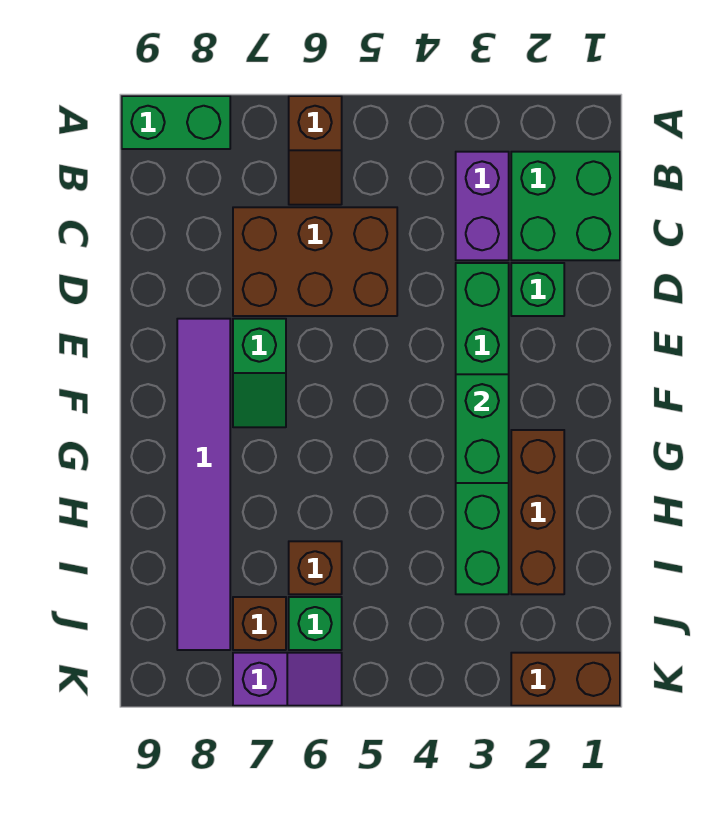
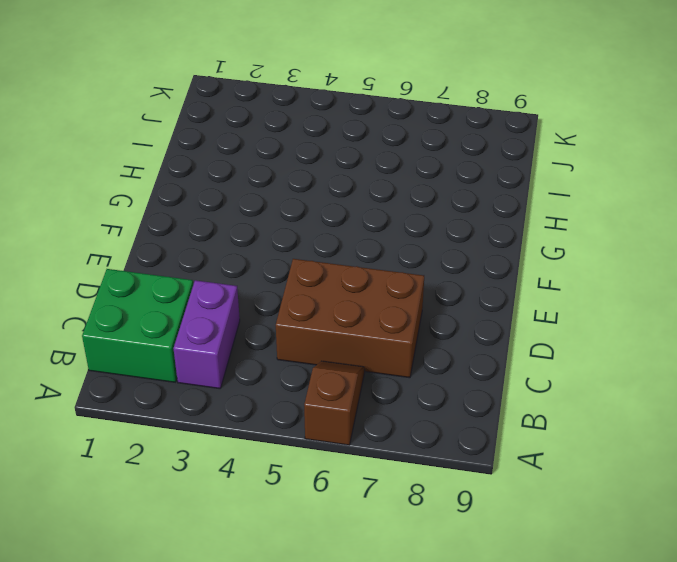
none -> green brick A8:A9 level 1
none -> green brick D2 level 1
none -> green brick D3:I3 level 1

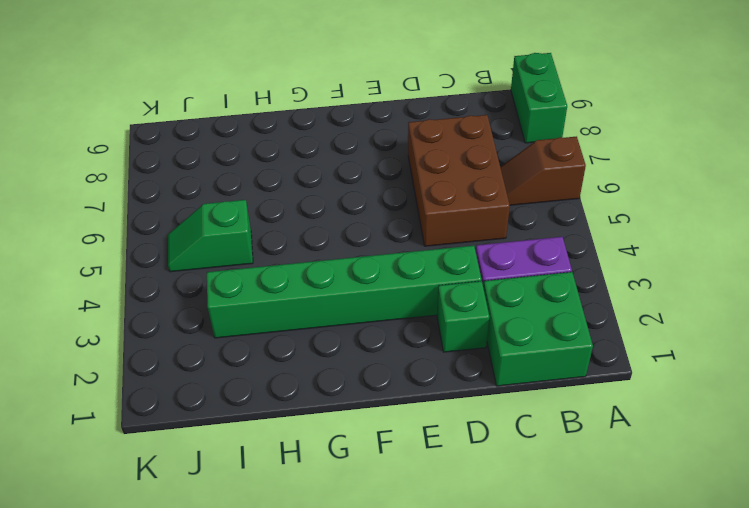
green slope I5:J5 level 1 top I -> green slope E7:F7 level 1 top E
none -> purple tile E8:J8 level 1
none -> brown brick G2:I2 level 1
none -> brown brick I6 level 1

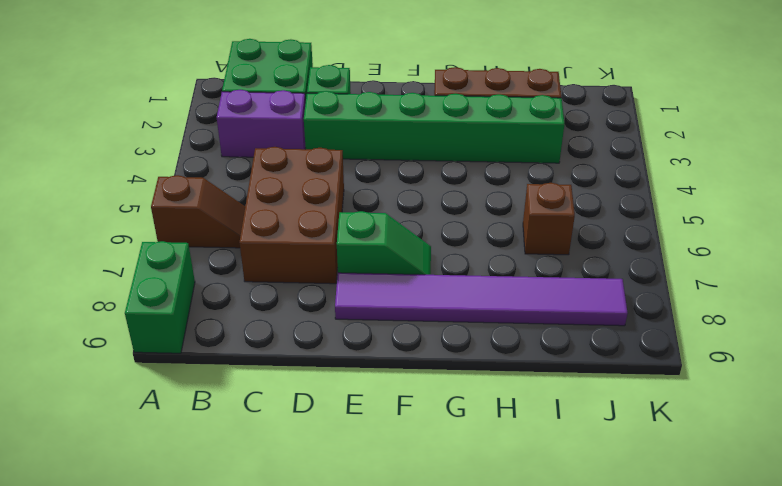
none -> green brick J6 level 1
none -> brown brick J7 level 1
none -> brown brick K1:K2 level 1

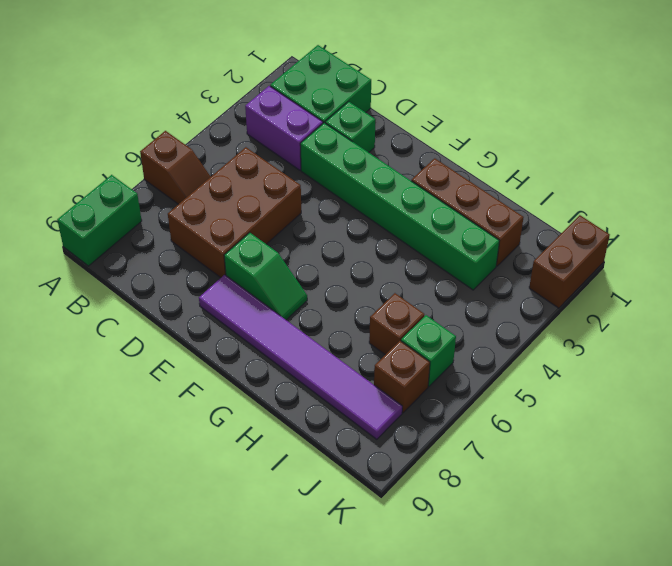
none -> purple slope K6:K7 level 1 top 7
none -> green brick F3:G3 level 2

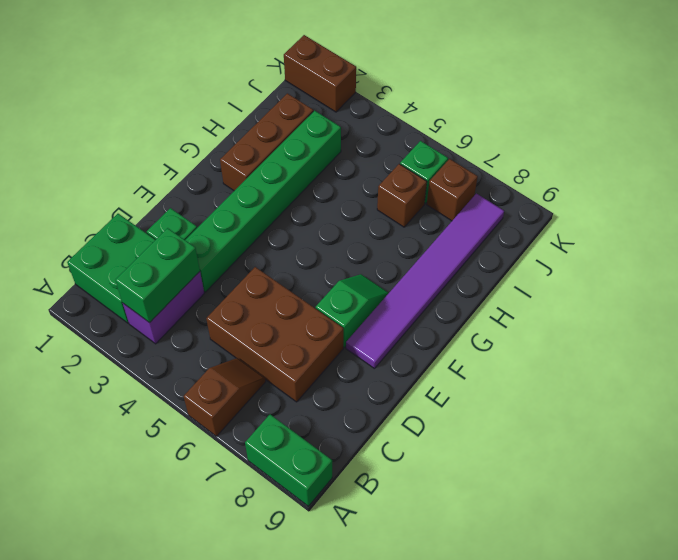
green brick B3:C3 level 2 -> green brick F3:G3 level 2
none -> purple slope K6:K7 level 1 top 7

